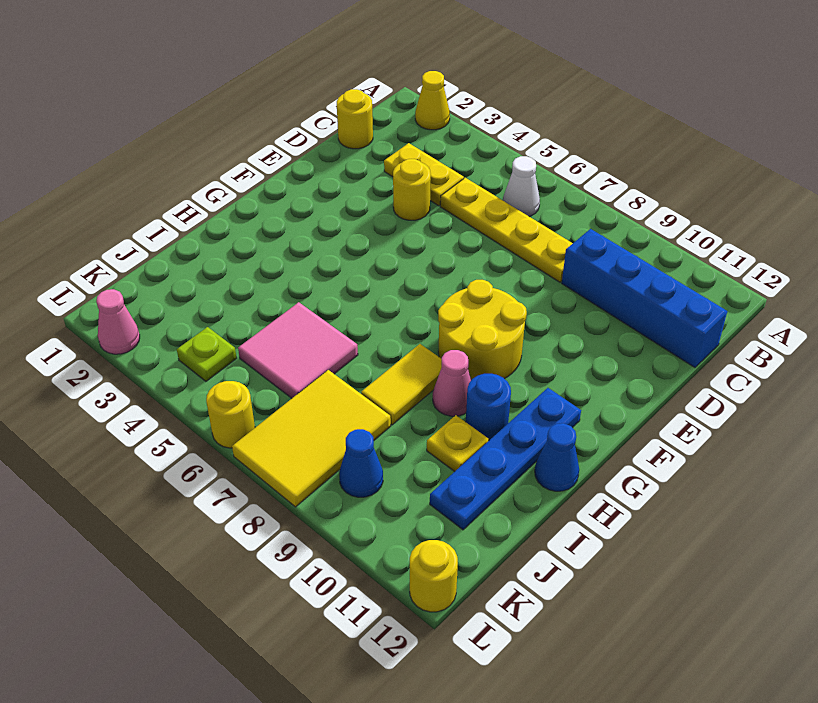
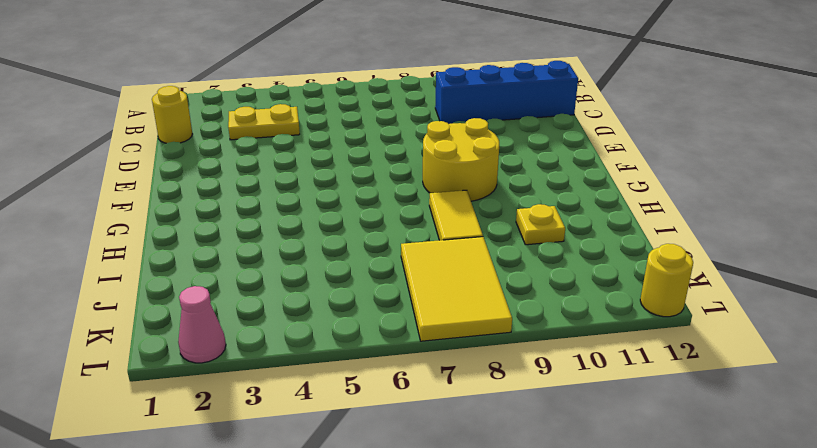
none -> yellow cone A2 level 1
none -> white cone B6 level 1
none -> yellow plate C5:C8 level 1

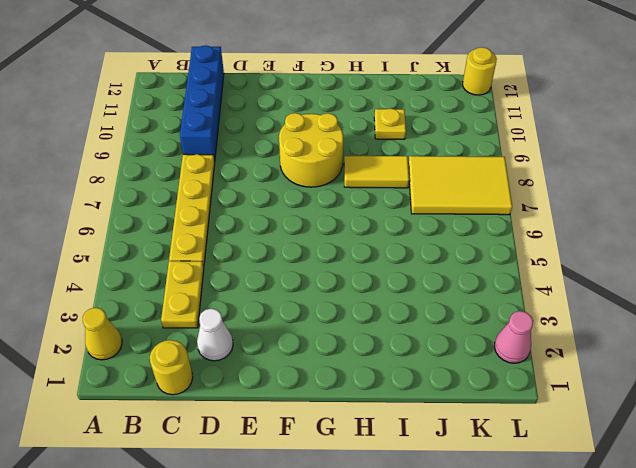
white cone D2 level 1 -> white cone B6 level 1
none -> yellow round brick D4 level 1
none -> blue plate G11:J11 level 1
none -> pink cone H9 level 1

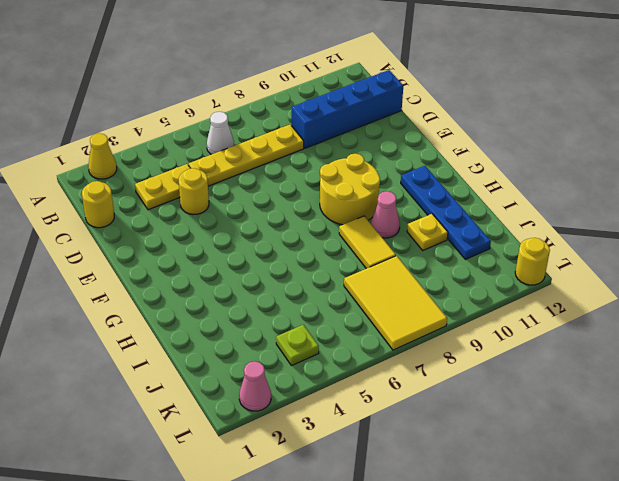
none -> blue round brick H10 level 1
none -> blue cone H12 level 1
none -> pink tile I5:J6 level 1

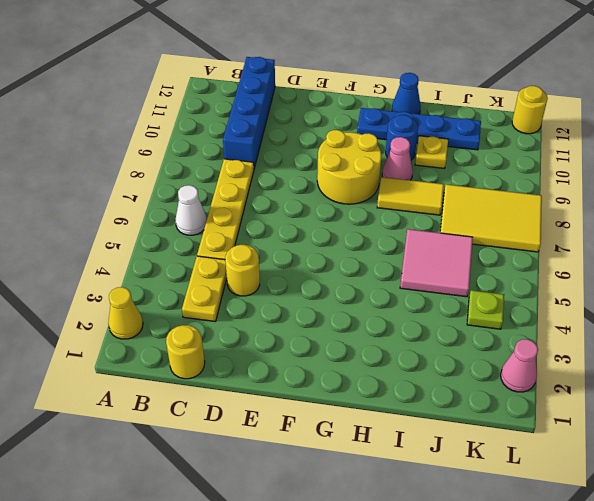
none -> blue cone K9 level 1
none -> yellow round brick L6 level 1

